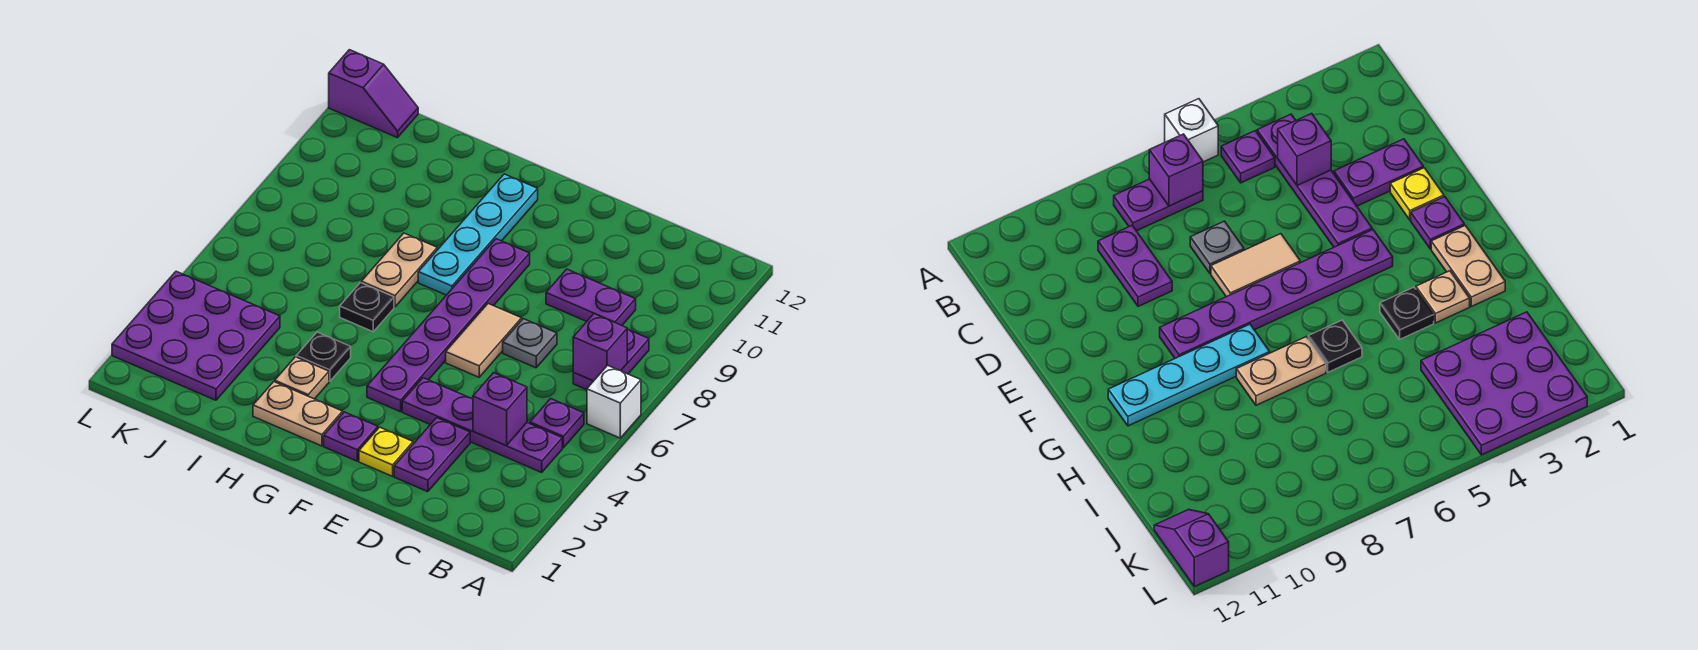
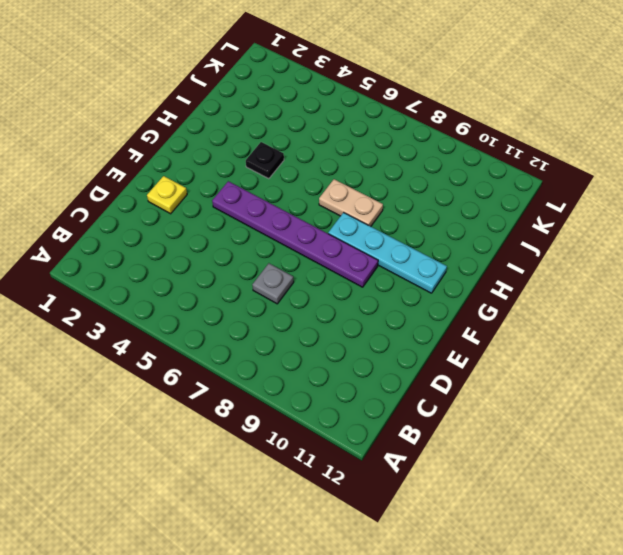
none -> white brick A6 level 1
none -> purple plate B4:E4 level 1
none -> purple plate B5 level 1

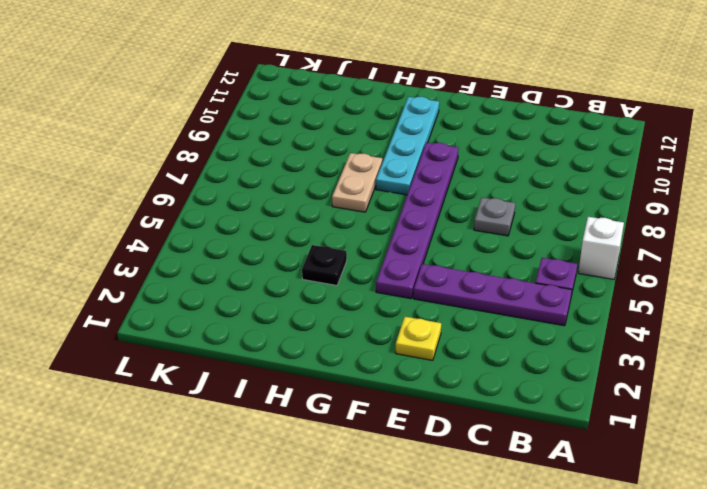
none -> purple plate B7:B8 level 1
none -> purple plate C9:D9 level 1
none -> purple plate D2:D3 level 1

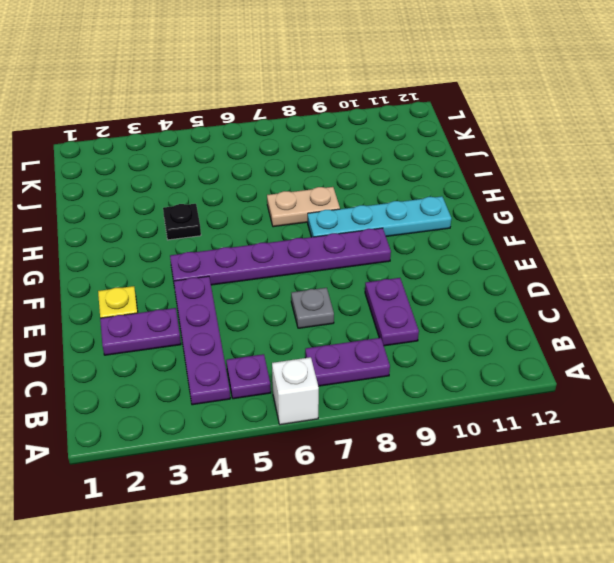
none -> tan tile E6:E7 level 1
none -> purple plate F2 level 1
none -> tan plate G2:H2 level 1

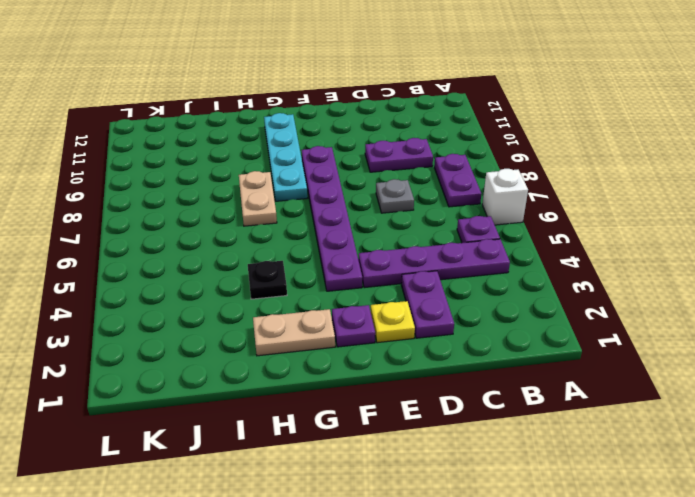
none -> tan tile E6:E7 level 1
none -> tan plate H3 level 1
none -> black plate H6 level 1

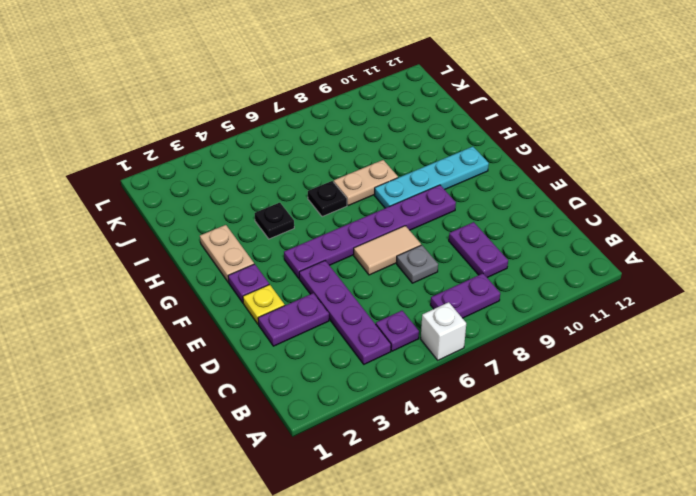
none -> tan plate H3 level 1
none -> purple plate J2:L4 level 1
none -> purple slope K12:L12 level 1 top L

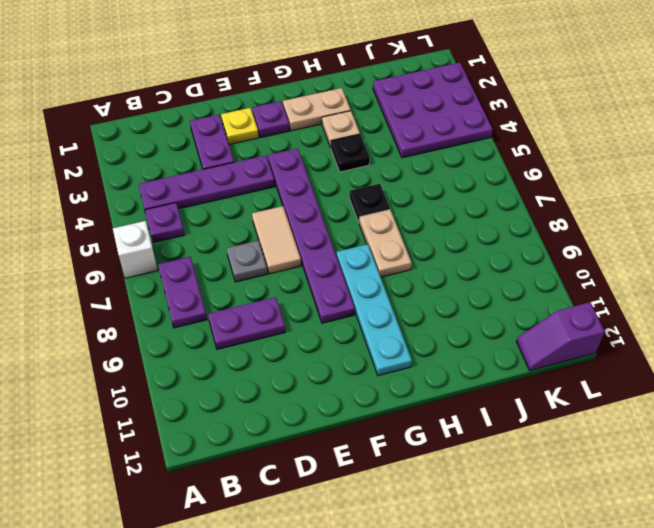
none -> purple brick B7 level 2
none -> purple brick C4 level 2

